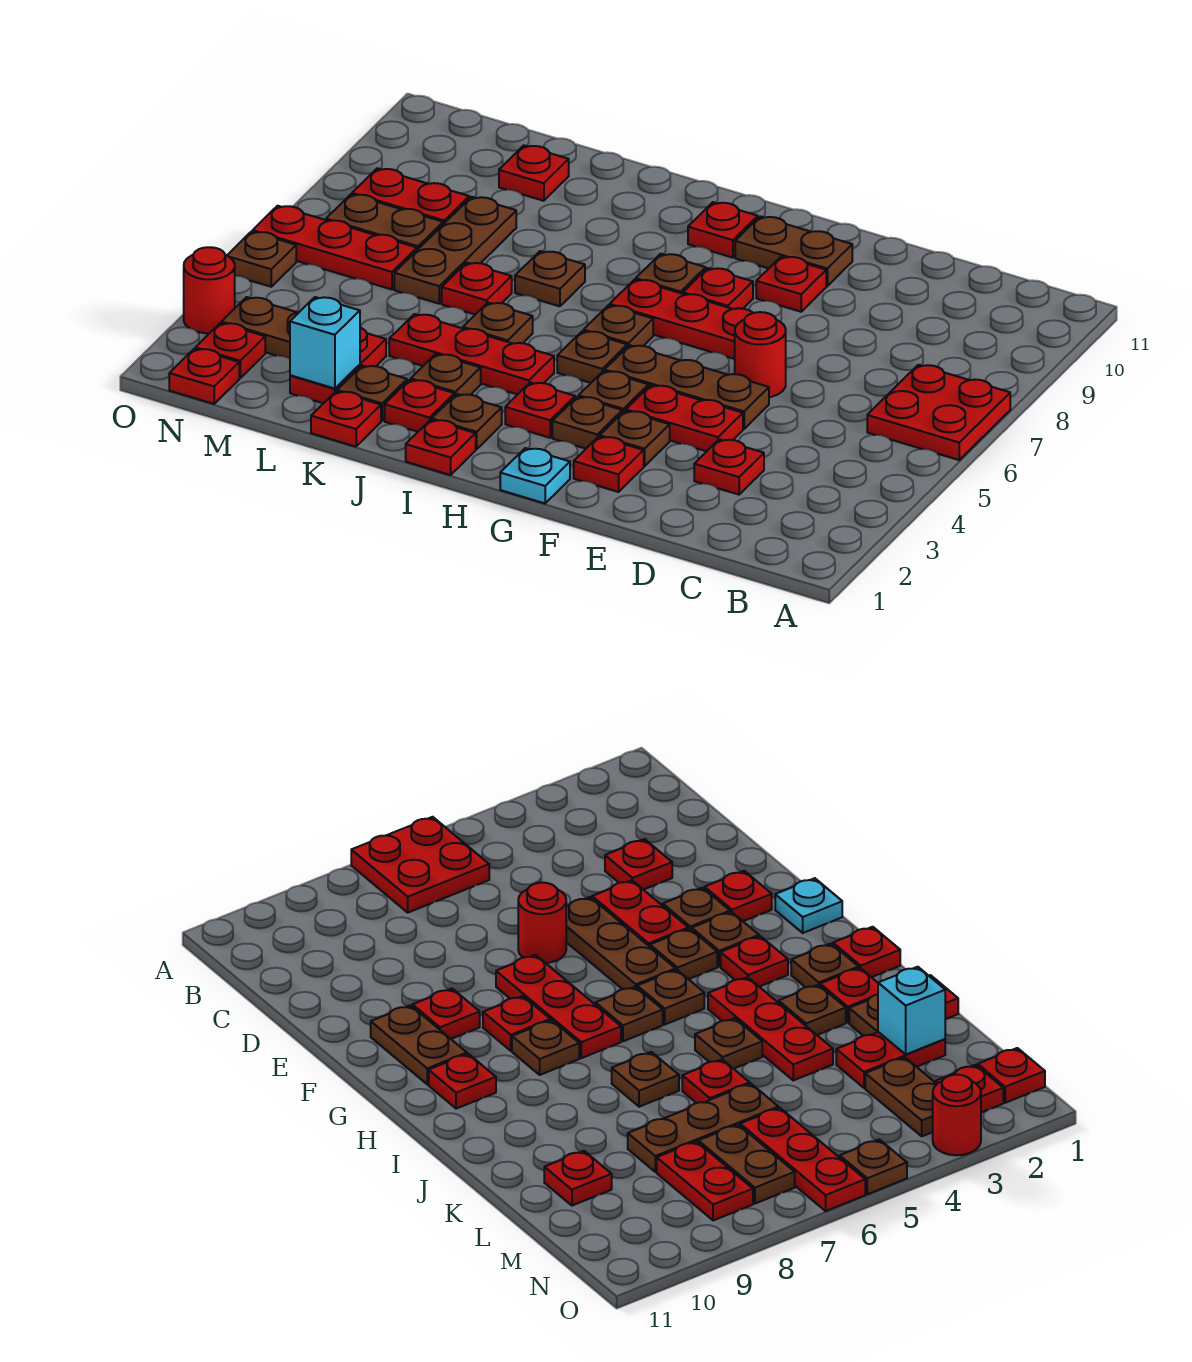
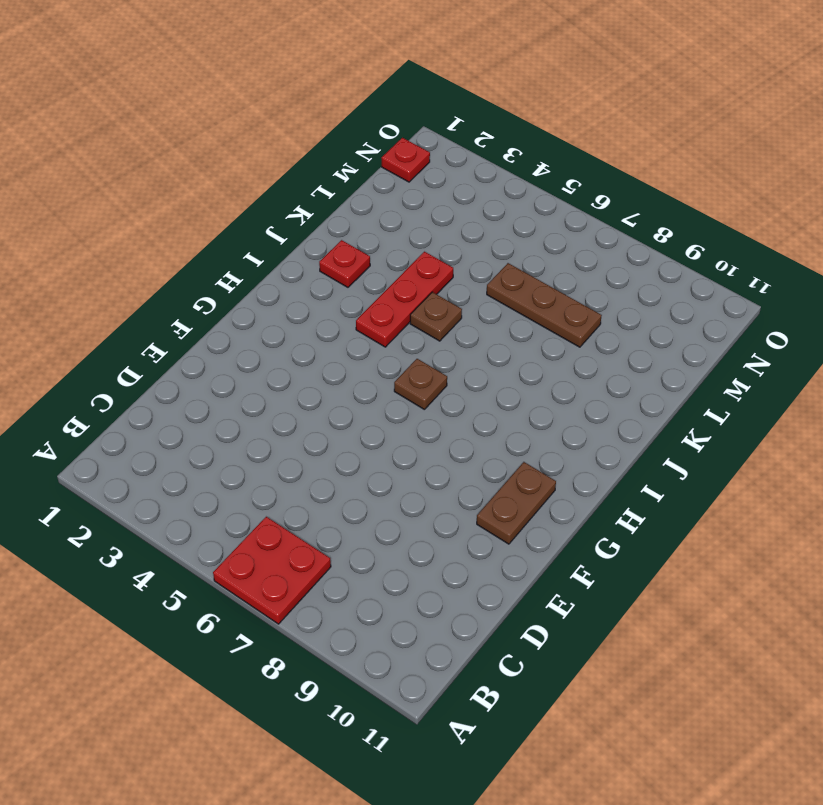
none -> red plate D3 level 1
none -> red plate E4:F4 level 1
none -> brown plate E5:G5 level 1
none -> red round brick E6 level 1

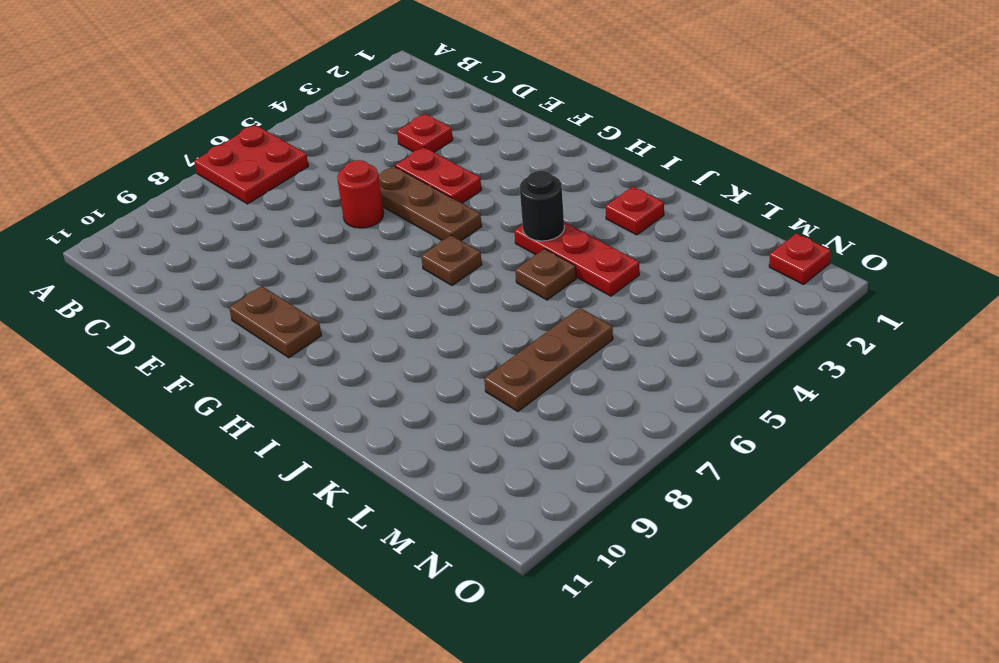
black round brick I4 level 2 -> none
none -> red plate F2 level 1
none -> brown plate F3 level 1
none -> red plate F7:H7 level 1
none -> red plate F9 level 1

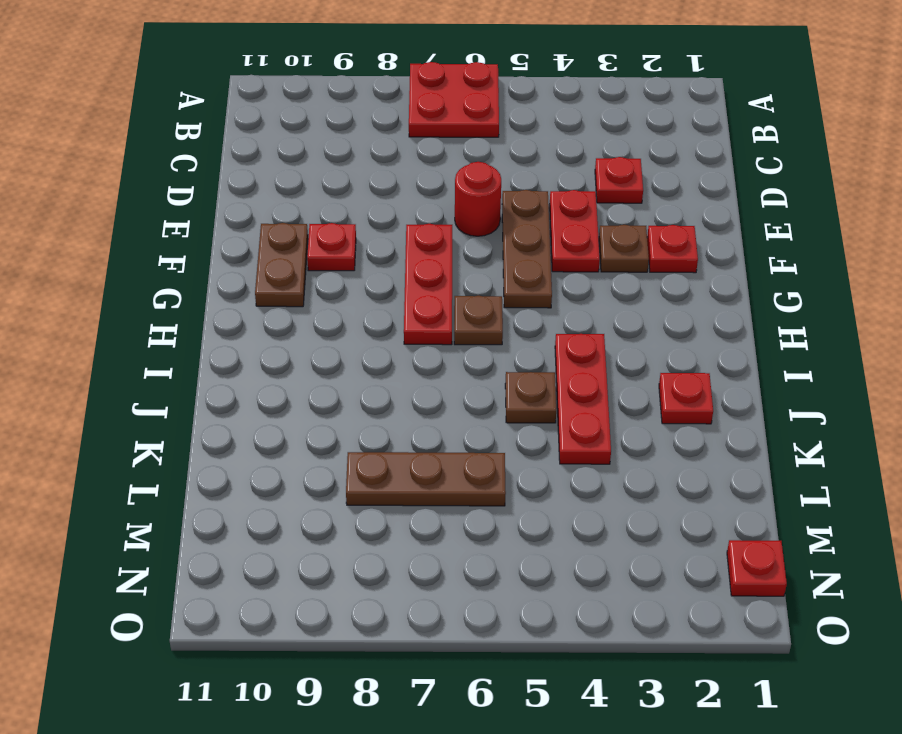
none -> cyan plate G1 level 1
none -> brown plate G3 level 1
none -> brown plate G4 level 1
none -> red plate G8 level 1

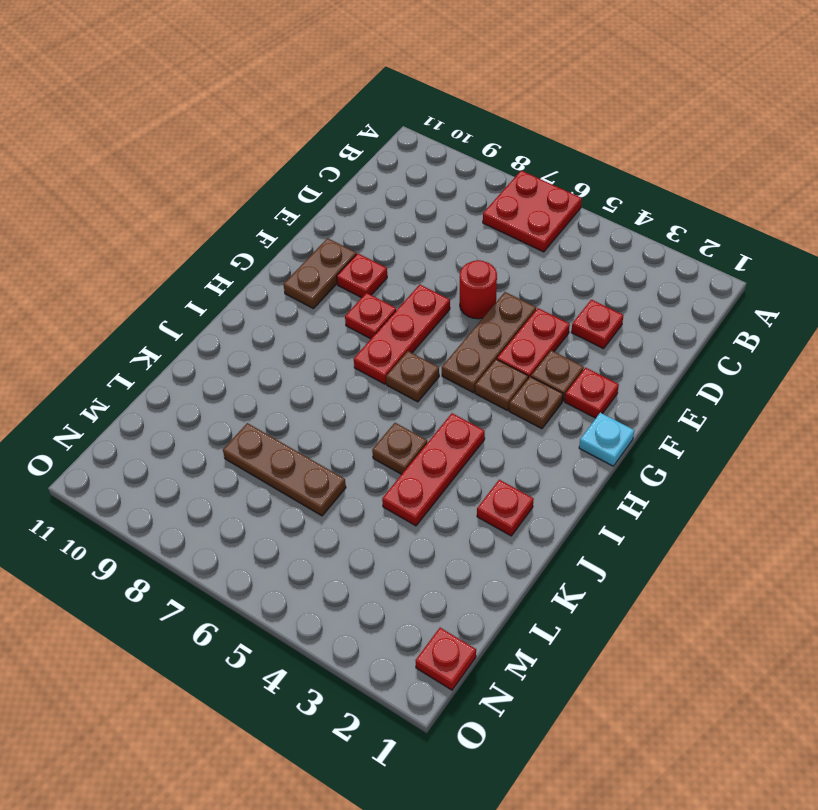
none -> red plate H3 level 1
none -> brown plate H5 level 1
none -> brown plate H8 level 1
none -> red plate H10 level 1

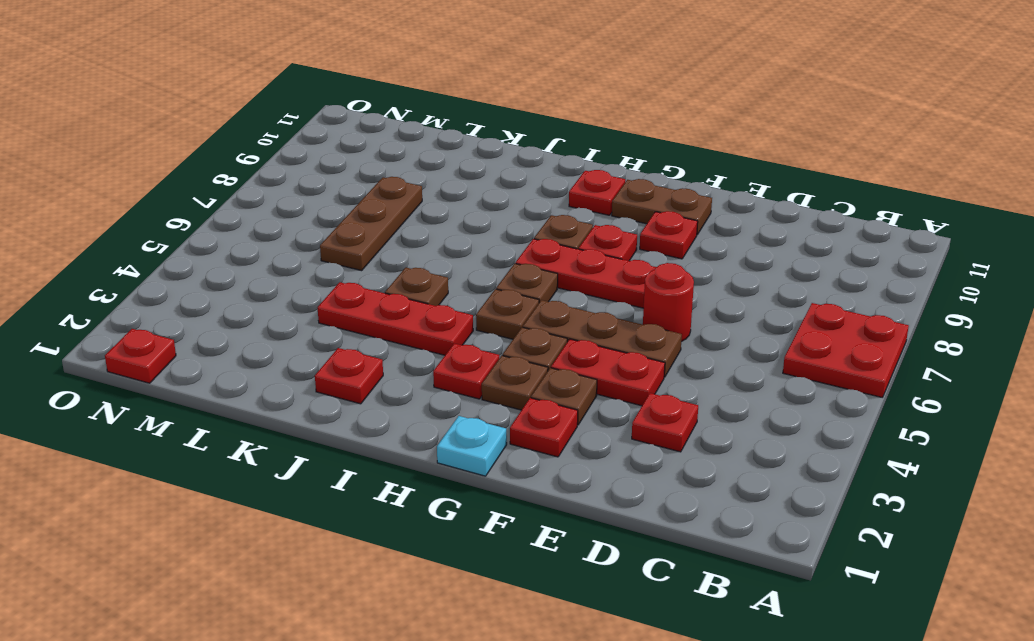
none -> red plate I1 level 1
none -> brown plate I2 level 1
none -> brown plate J3 level 1
none -> brown plate J7 level 1

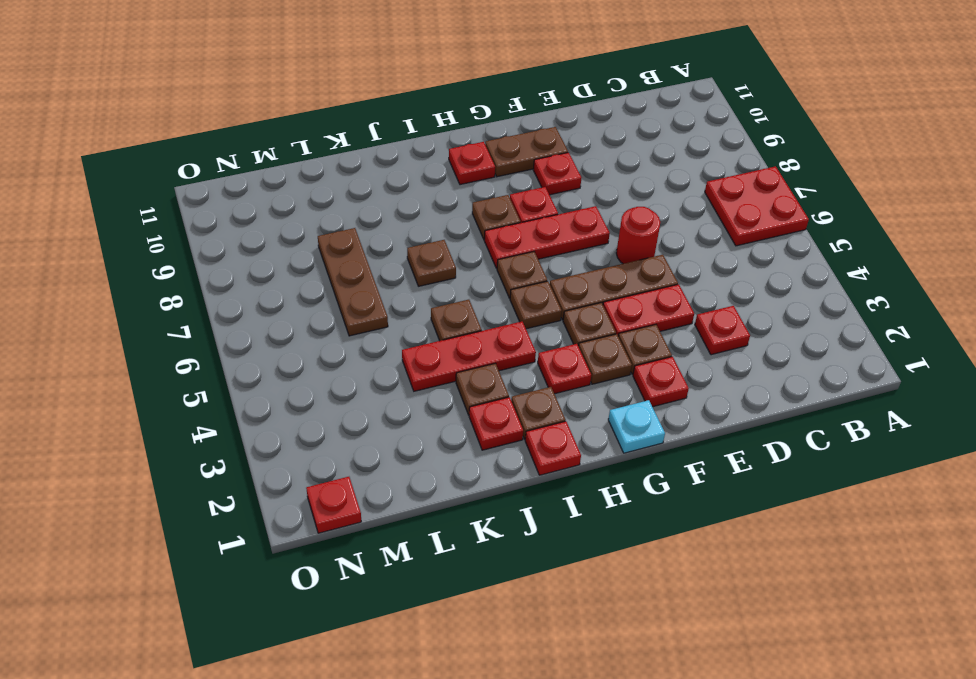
none -> red plate K1 level 1
none -> brown plate K2 level 1
none -> red plate K6 level 1
none -> red plate L2:L3 level 1

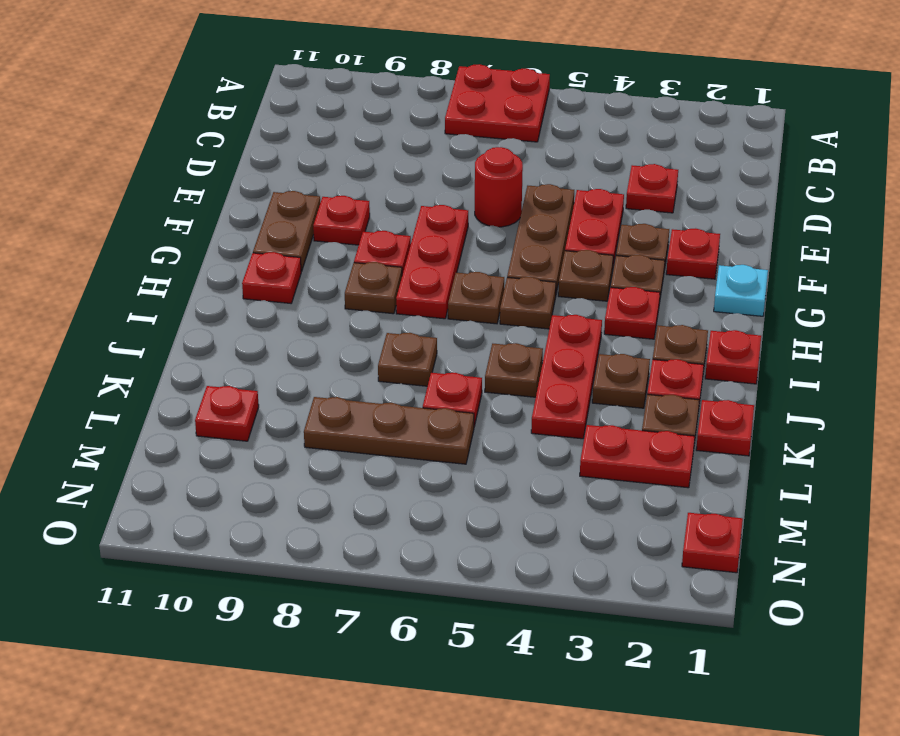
none -> brown plate M3:N3 level 1
none -> red plate M6:O6 level 1
none -> brown plate M7:N7 level 1
none -> red plate M8:N8 level 1

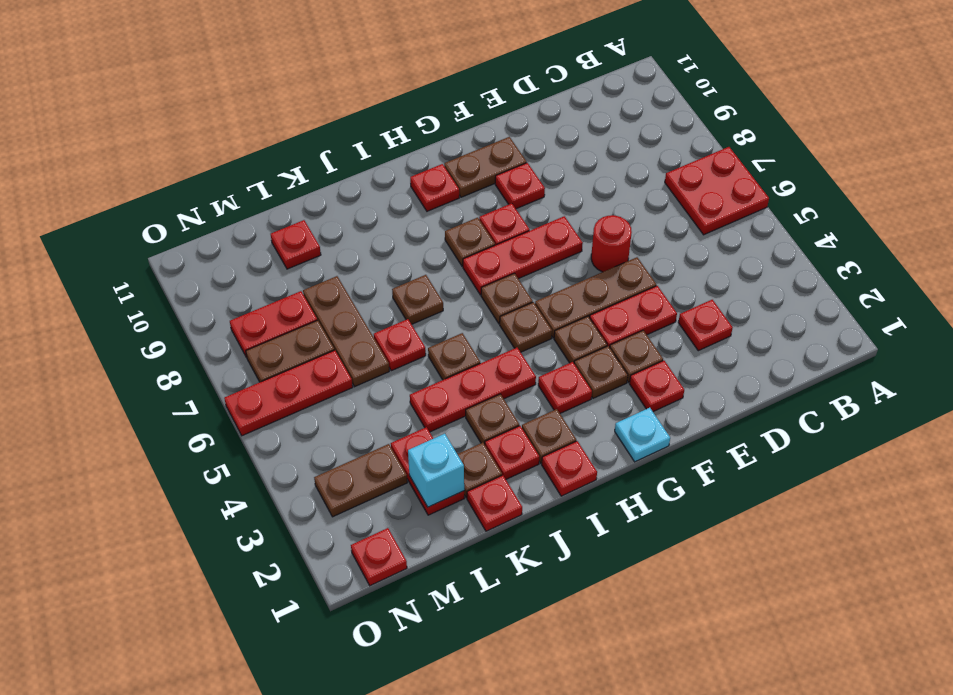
none -> red plate N2 level 1
none -> red round brick O3 level 1
none -> brown plate O5 level 1

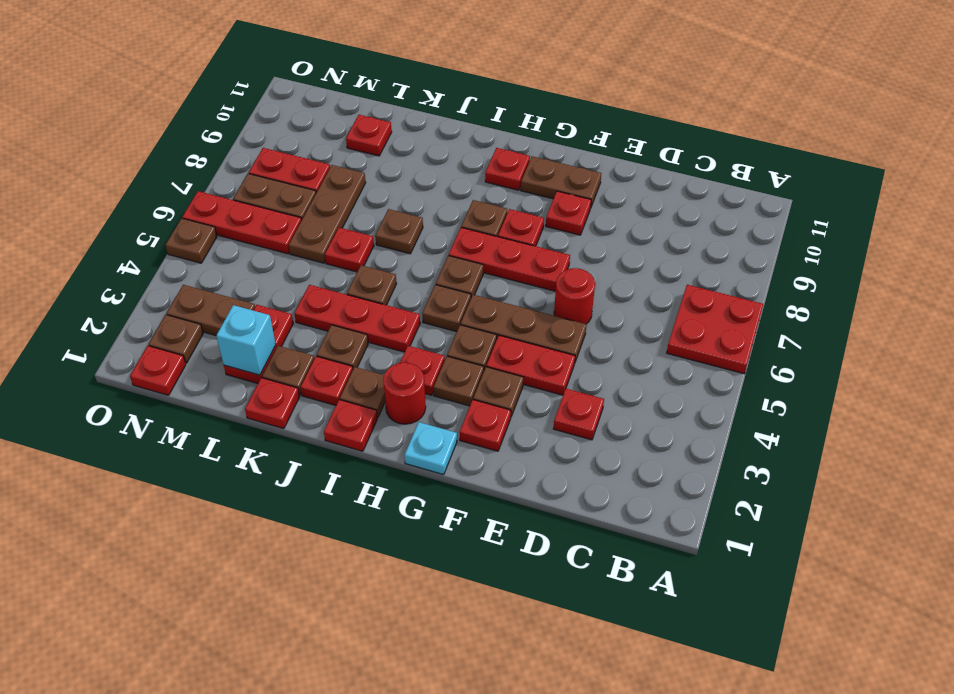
red round brick H2 level 1 -> red round brick O3 level 1
brown plate N2 level 1 -> red plate N2 level 1

